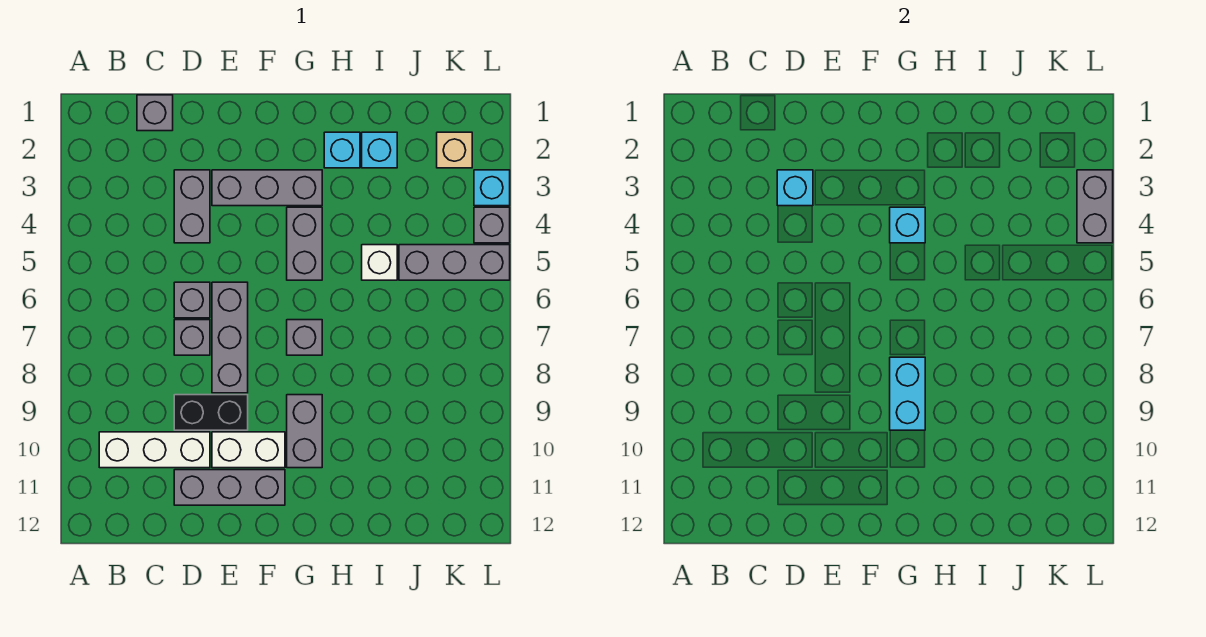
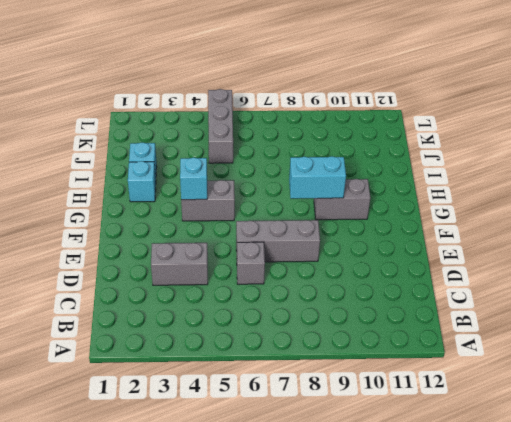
none -> white brick B10:D10 level 1
none -> grey brick C1 level 1
none -> grey brick D7 level 1

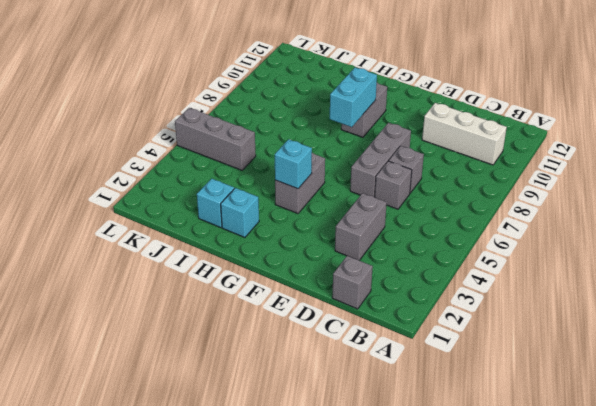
none -> black brick D9:E9 level 1
none -> grey brick D11:F11 level 1
none -> grey brick E3:G3 level 1

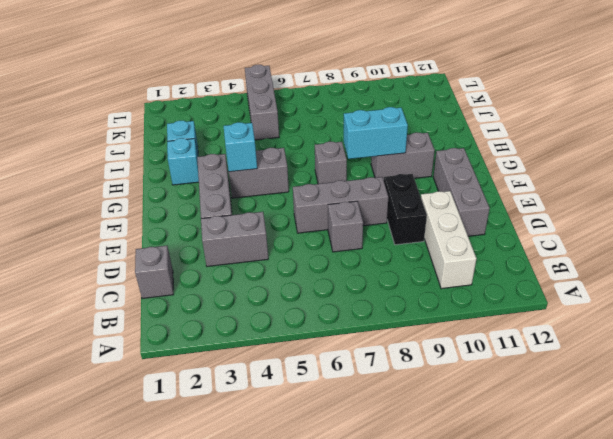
none -> grey brick D6 level 1
none -> white brick E10:F10 level 1
none -> white brick I5 level 1

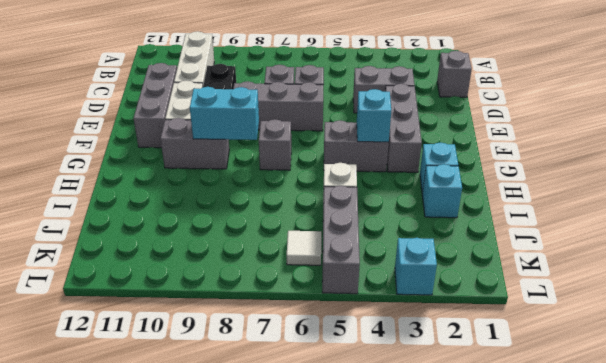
white tile K6 level 1 -> none
none -> tan brick K2 level 1
none -> grey brick L4 level 1
none -> cyan brick D3 level 2

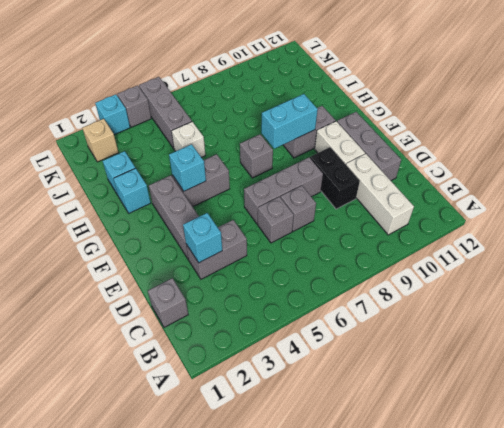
none -> grey brick L3:L4 level 2

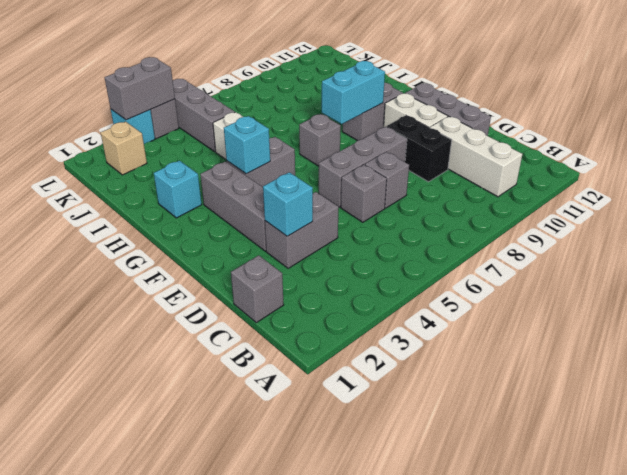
none -> cyan brick I2 level 1

